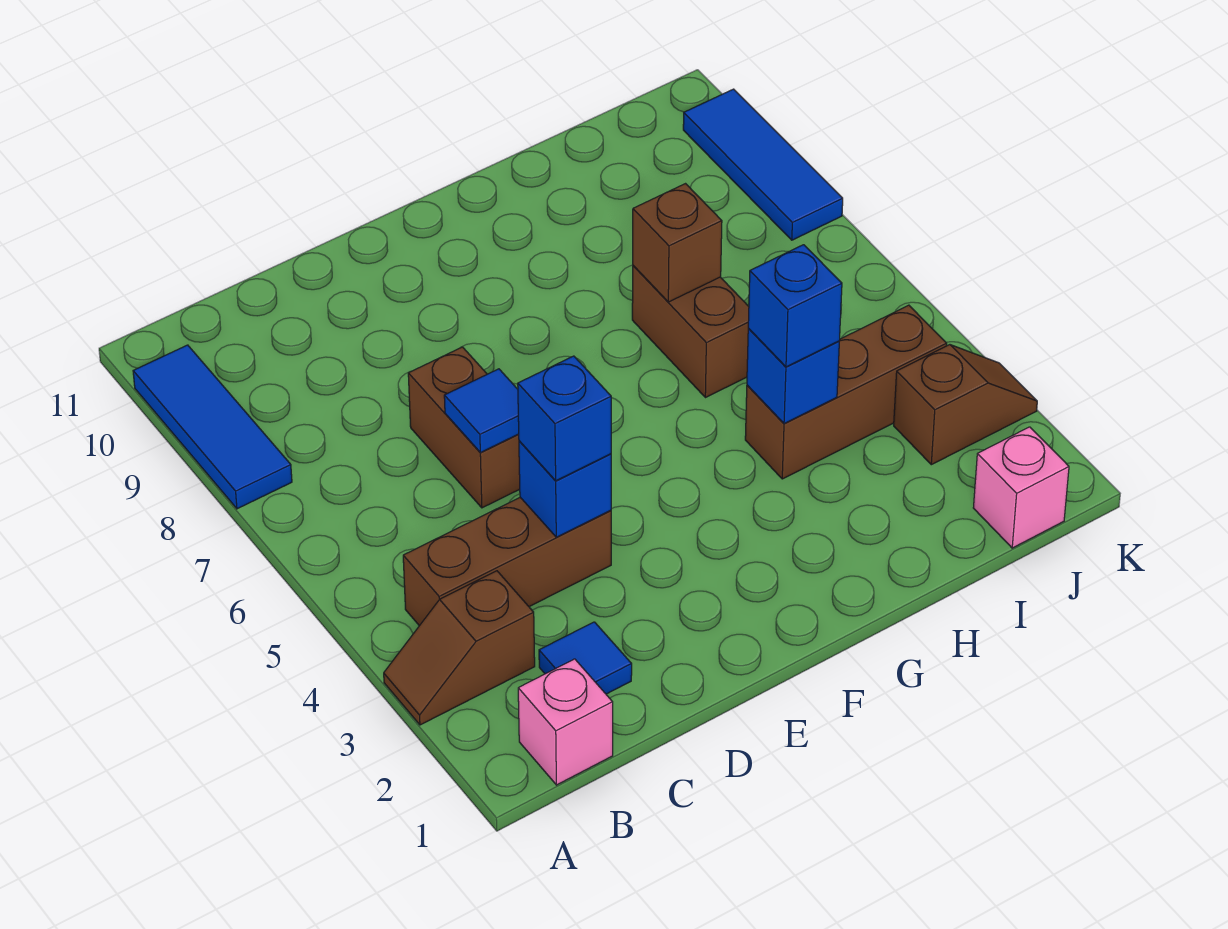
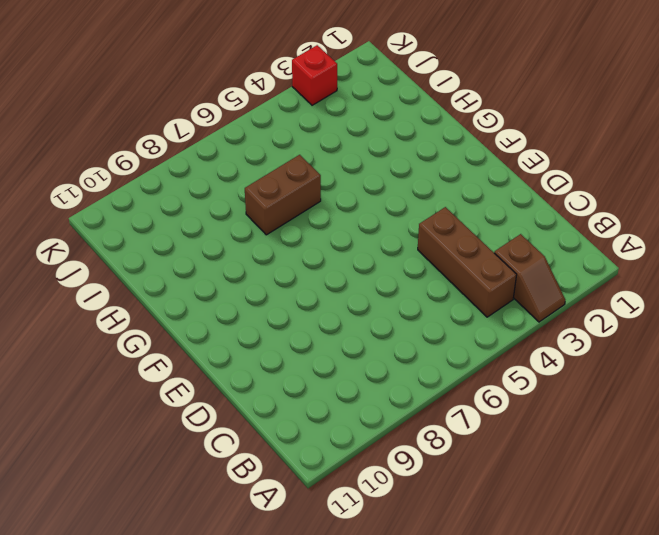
red brick K3 level 1 -> brown slope J3:K3 level 1 top J
none -> blue tile A8:A10 level 1
none -> pink brick B1 level 1
none -> blue tile C2 level 1

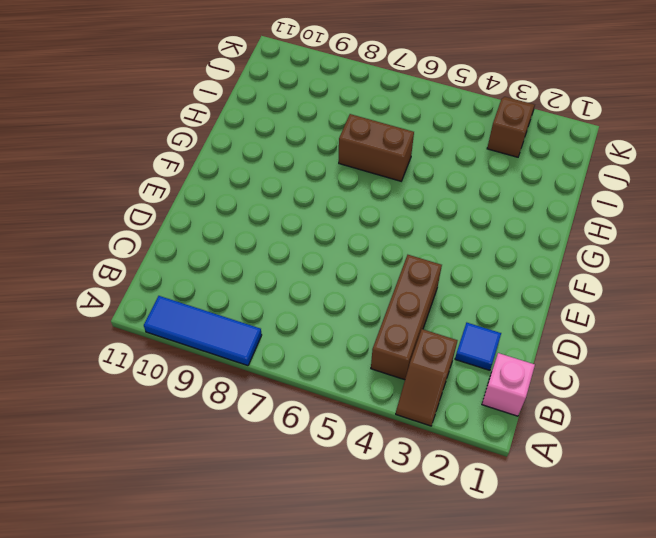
none -> brown brick D6:D7 level 1
none -> brown brick H4:J4 level 1
none -> pink brick J1 level 1

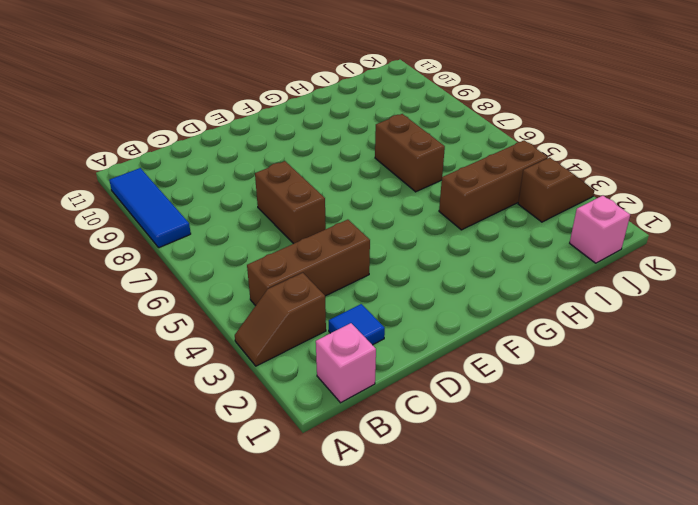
none -> blue tile K8:K10 level 1
none -> blue brick D4 level 2
none -> blue tile D6 level 2

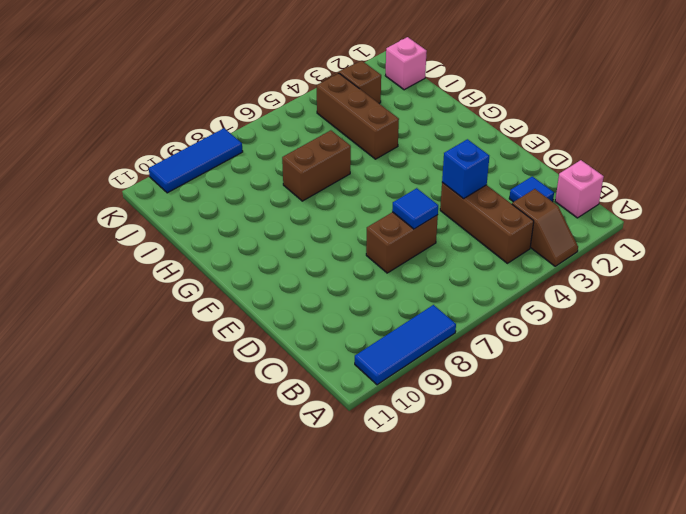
none -> blue brick H4 level 2
none -> brown brick H7 level 2
none -> blue brick D4 level 3

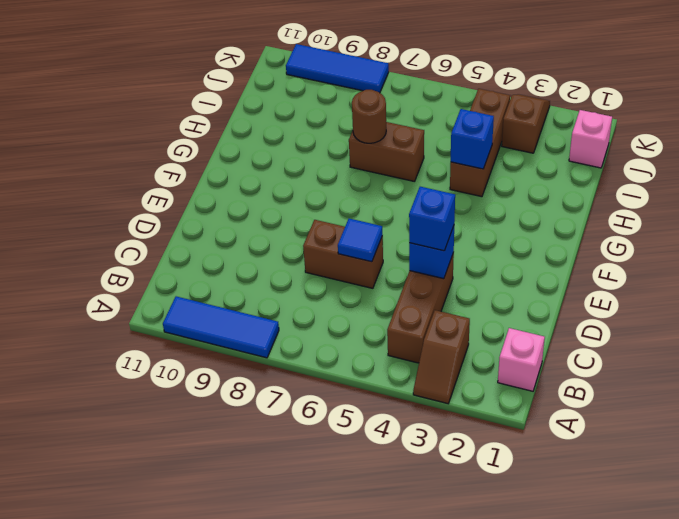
brown round brick H7 level 2 -> brown brick H7 level 2
none -> blue tile C2 level 1
none -> blue brick H4 level 3

